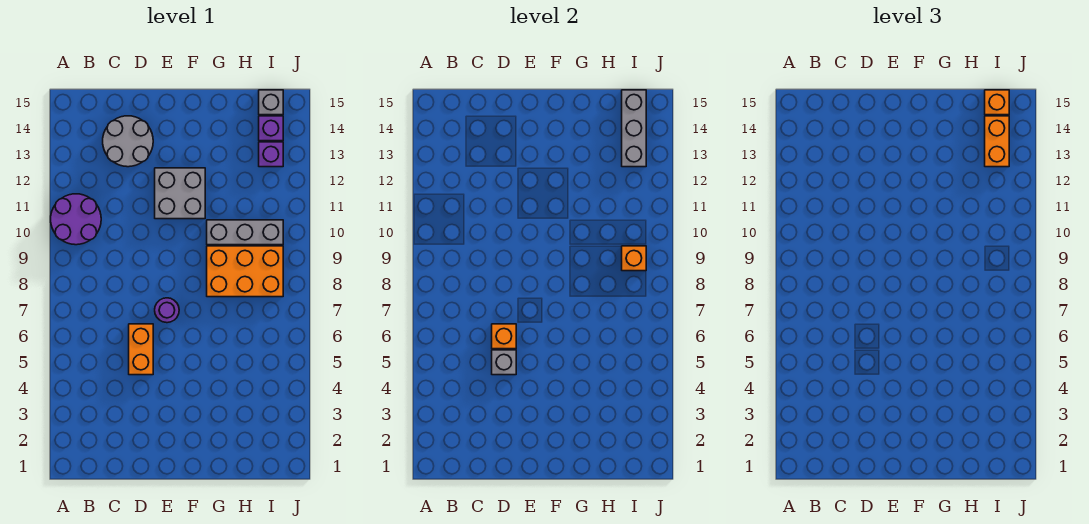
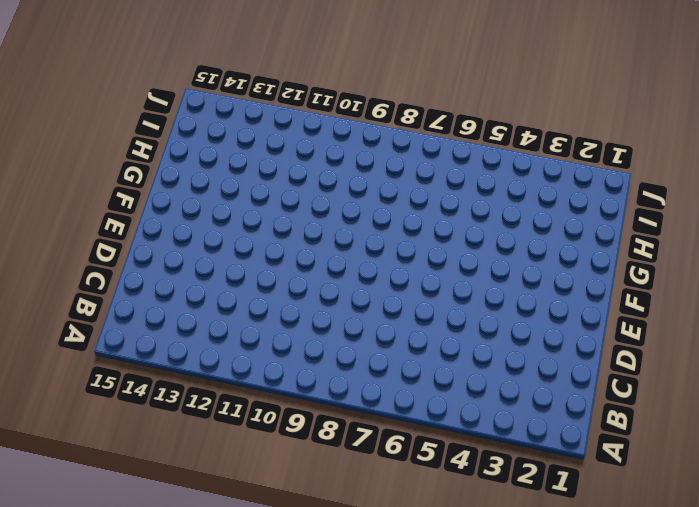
none -> purple round brick A10:B11 level 1
none -> grey round brick C13:D14 level 1
none -> orange brick D5:D6 level 1

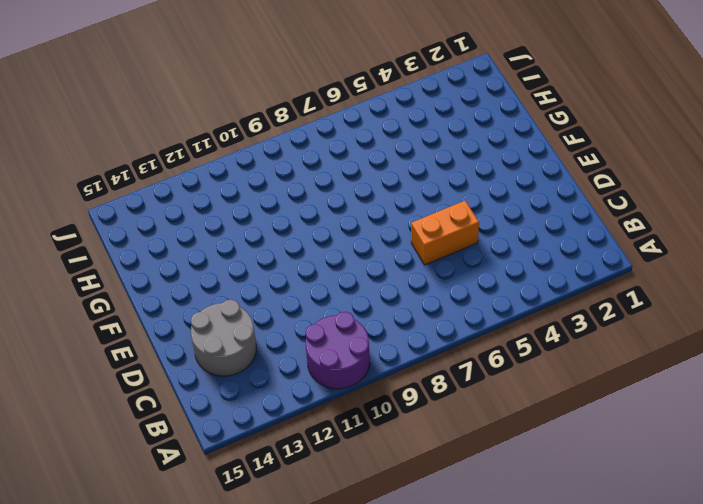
none -> purple round brick E7 level 1
none -> grey brick E11:F12 level 1
none -> orange brick G8:I9 level 1

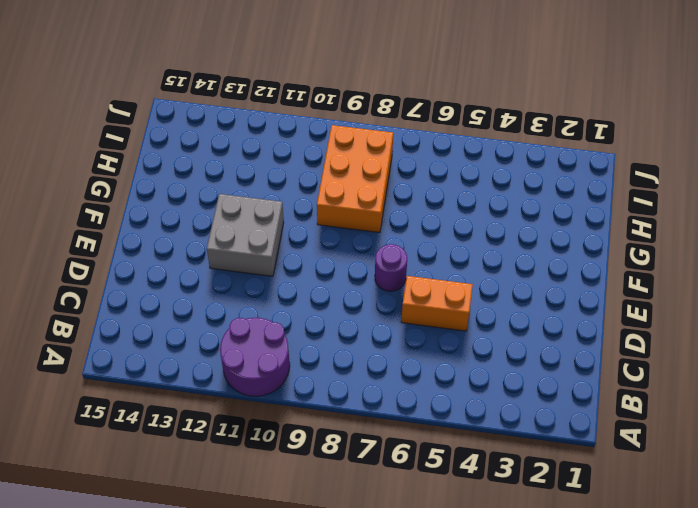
none -> grey round brick C13:D14 level 1
none -> grey brick G10:I10 level 1
none -> purple brick I13 level 1

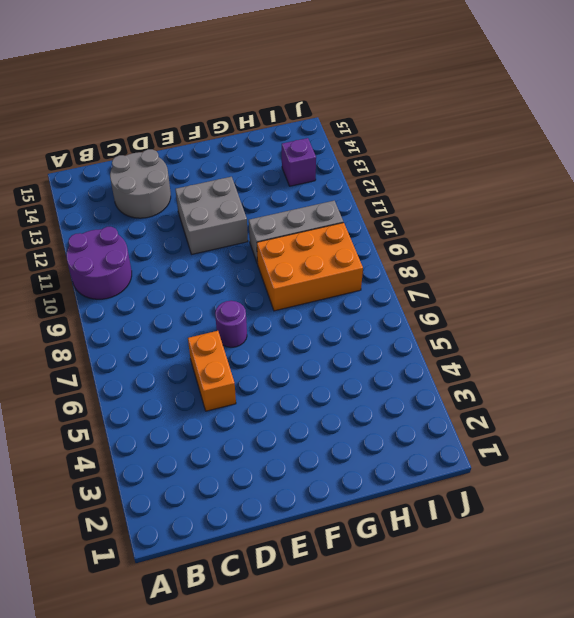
none -> purple brick I14 level 1
none -> grey brick I15 level 1
none -> grey brick D5 level 2

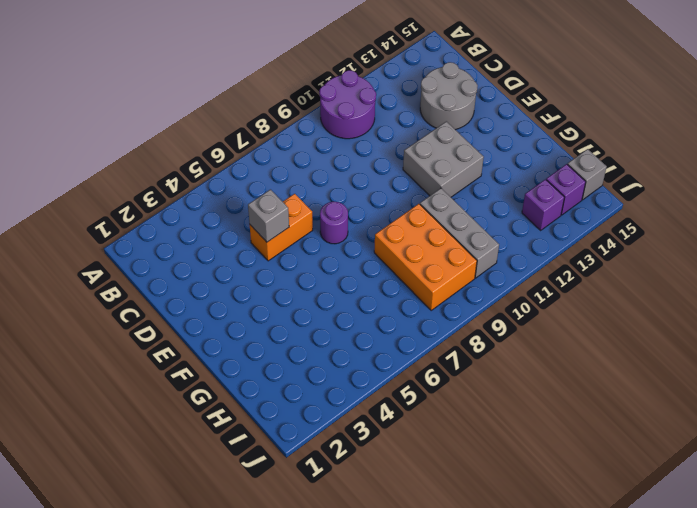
none -> orange brick D6 level 2
none -> orange brick I9 level 2
none -> grey brick I13:I15 level 2

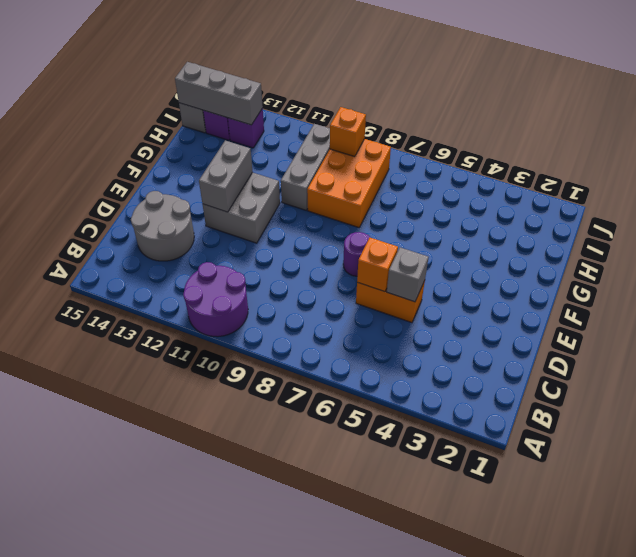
grey brick E12:F12 level 2 -> none
none -> orange brick I13:I14 level 3
none -> orange brick I15 level 3

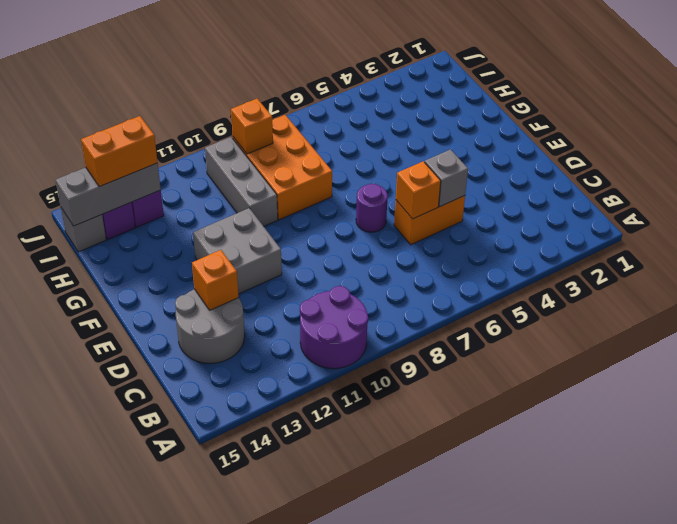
orange brick D13 level 2 -> orange brick I15 level 3

